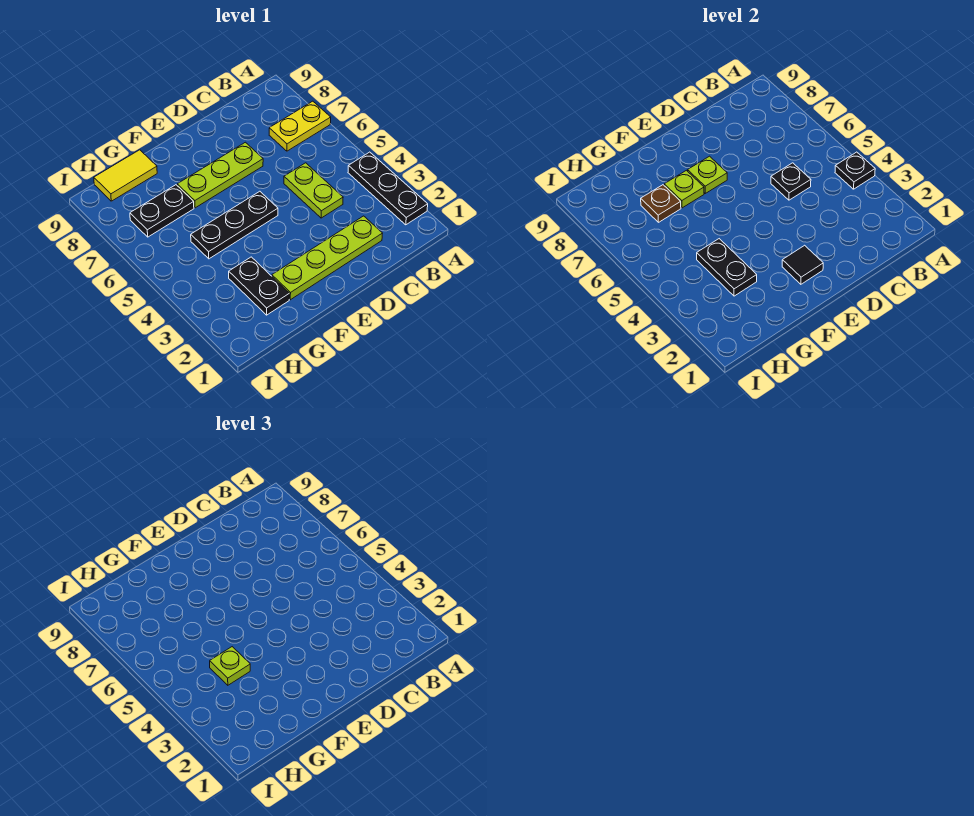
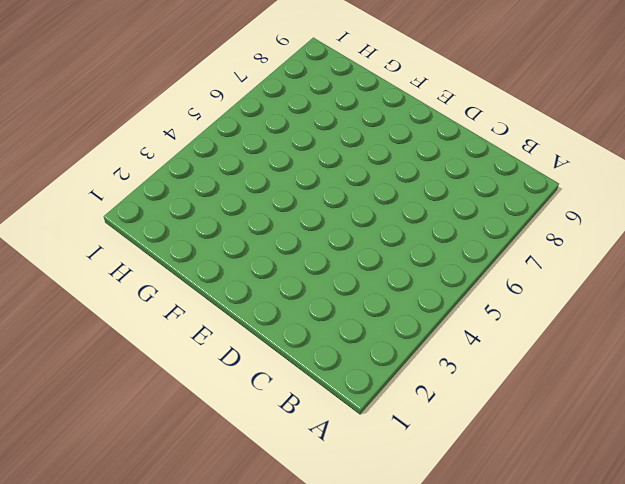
none -> black plate A2:A4 level 1
none -> yellow plate A7:B7 level 1
none -> lime plate C2:F2 level 1

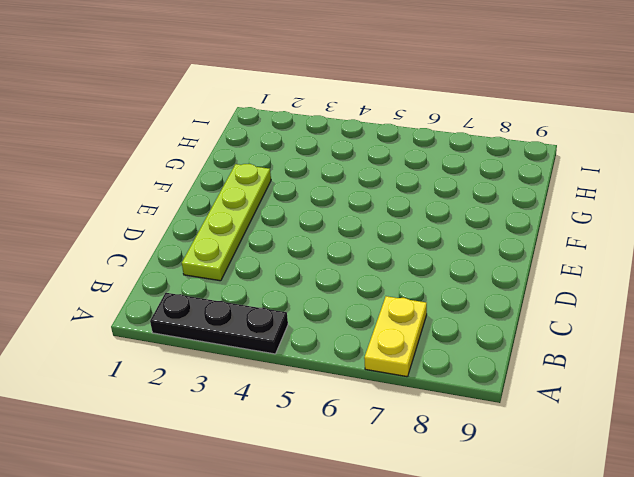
none -> lime plate C4:C5 level 1
none -> lime plate D7:F7 level 1
none -> black plate E5:G5 level 1

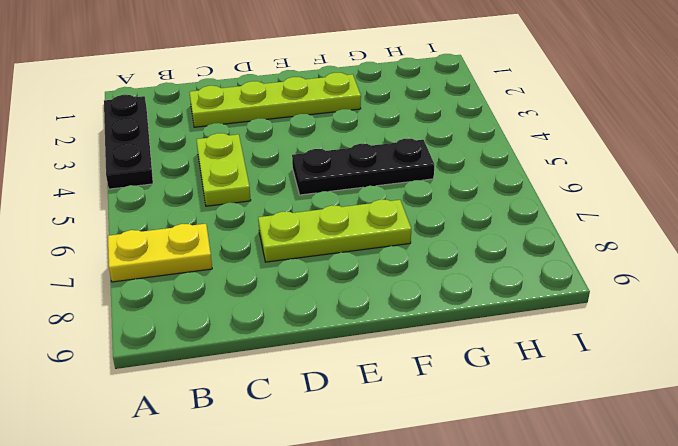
none -> black plate G2:G3 level 1
none -> black plate G7:H7 level 1
none -> yellow tile G9:H9 level 1

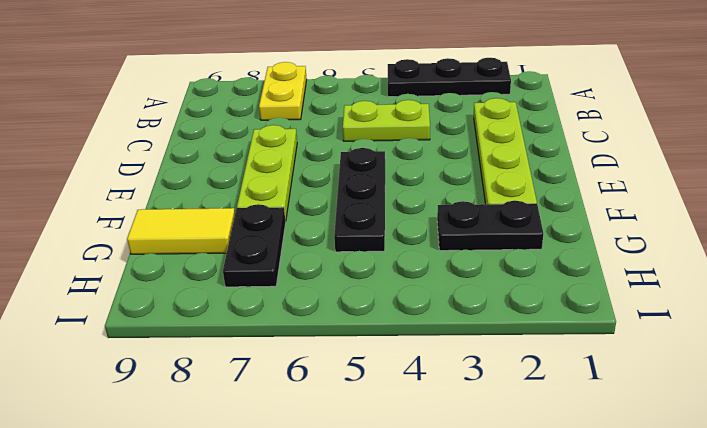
yellow tile G8:G9 level 1 -> yellow tile G9:H9 level 1
none -> black plate A4 level 2
none -> black plate C5 level 2
none -> black tile E2 level 2

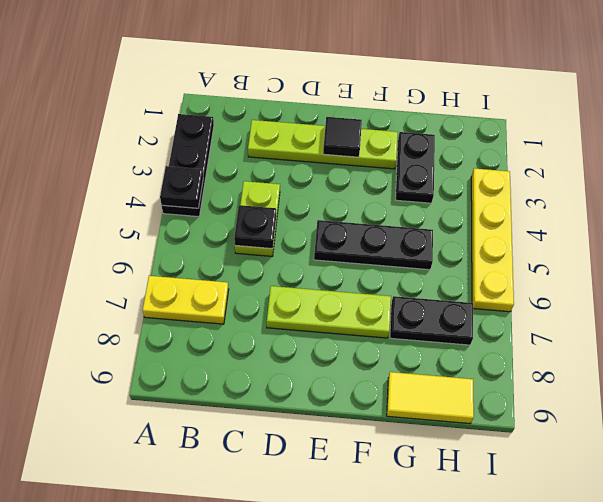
yellow plate I3:I6 level 1 -> none
none -> lime plate E7 level 2
none -> lime plate F7 level 2
none -> black plate G3:G4 level 2

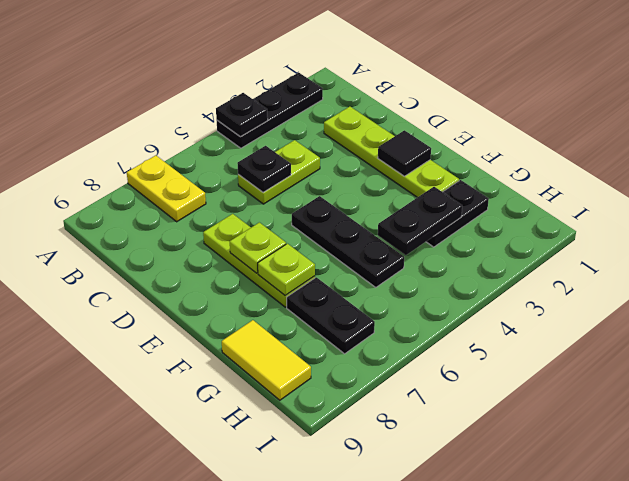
none -> brown plate G7 level 2
none -> lime plate G4 level 3

